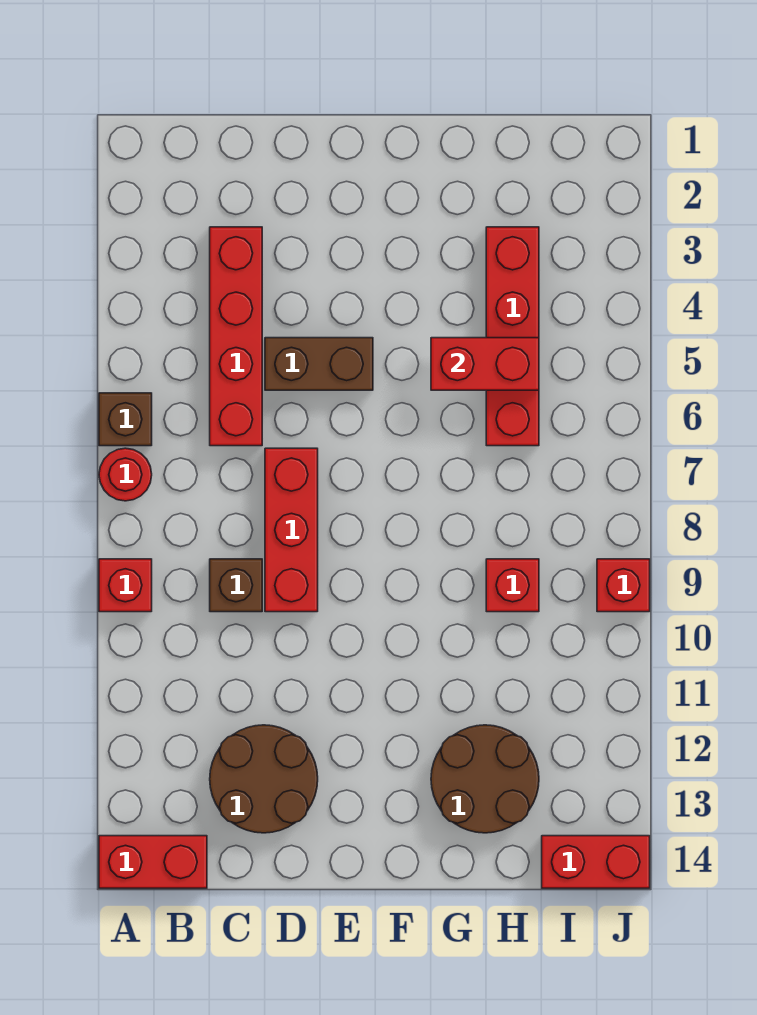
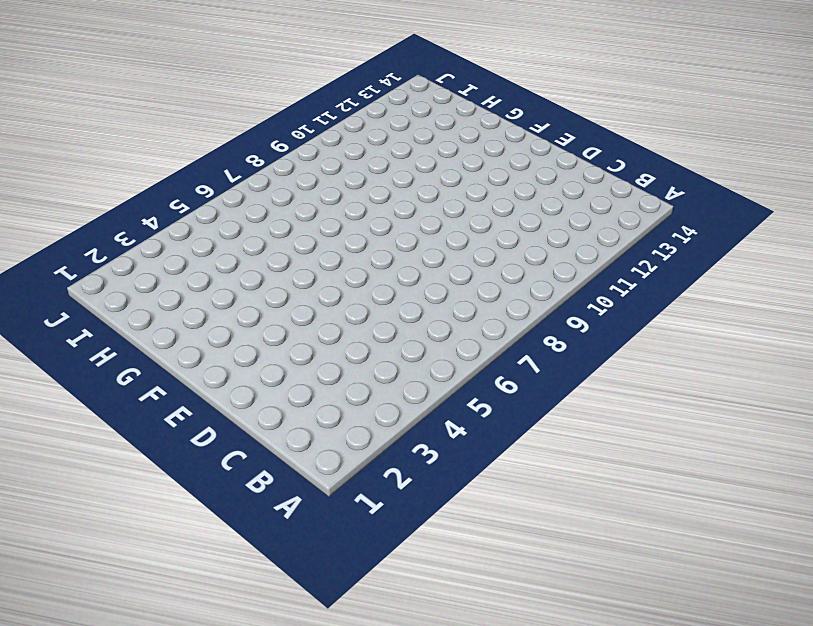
none -> brown brick A6 level 1
none -> red round brick A7 level 1
none -> red brick A9 level 1

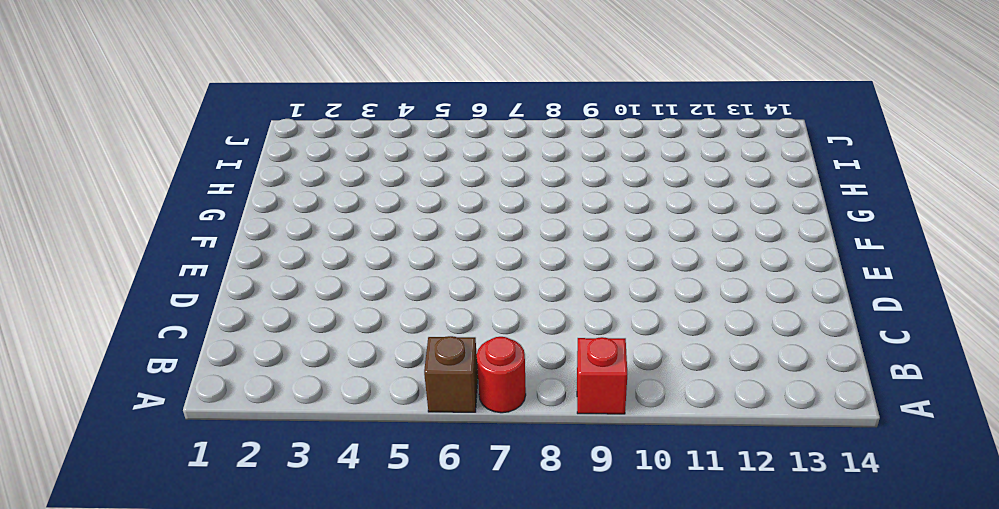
none -> red brick A14:B14 level 1
none -> red brick C3:C6 level 1
none -> brown brick C9 level 1

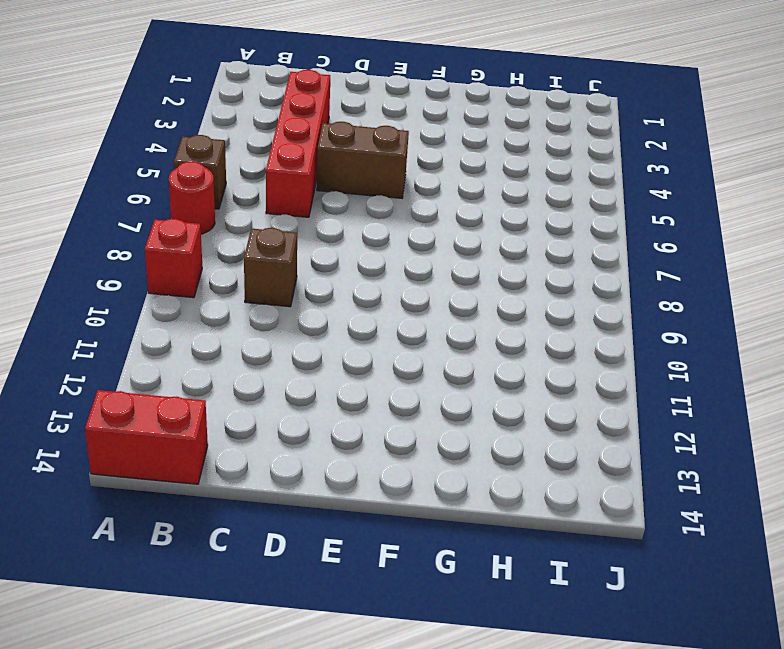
none -> brown round brick C12:D13 level 1
none -> red brick D7:D9 level 1
none -> brown round brick G12:H13 level 1

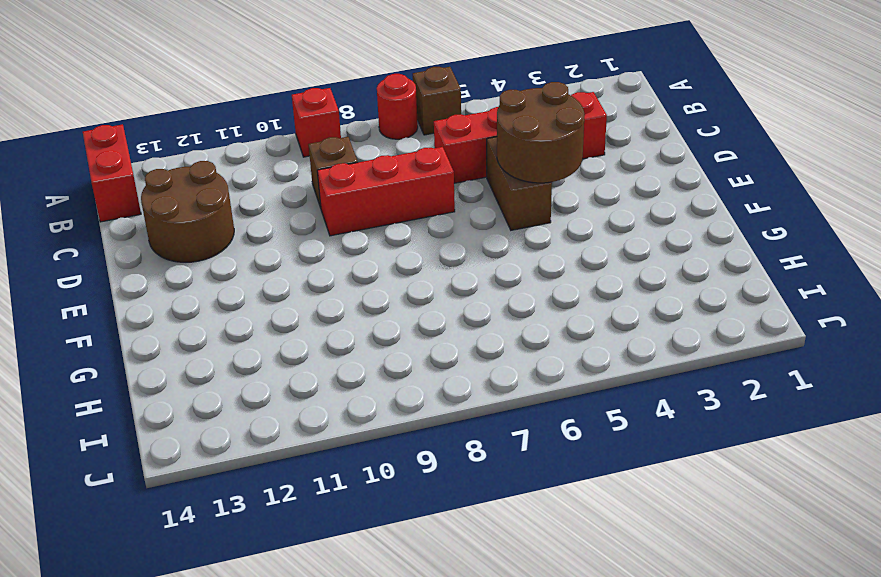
brown round brick D4:E5 level 2 -> brown round brick G12:H13 level 1
none -> red brick H3:H6 level 1
none -> red brick H9 level 1
none -> red brick I14:J14 level 1

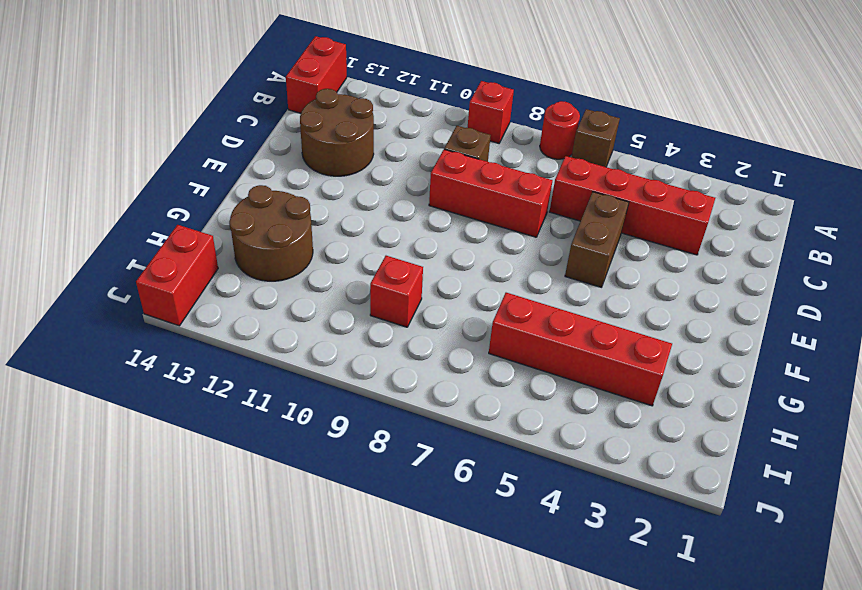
none -> red brick J9 level 1
none -> red brick G5:H5 level 2

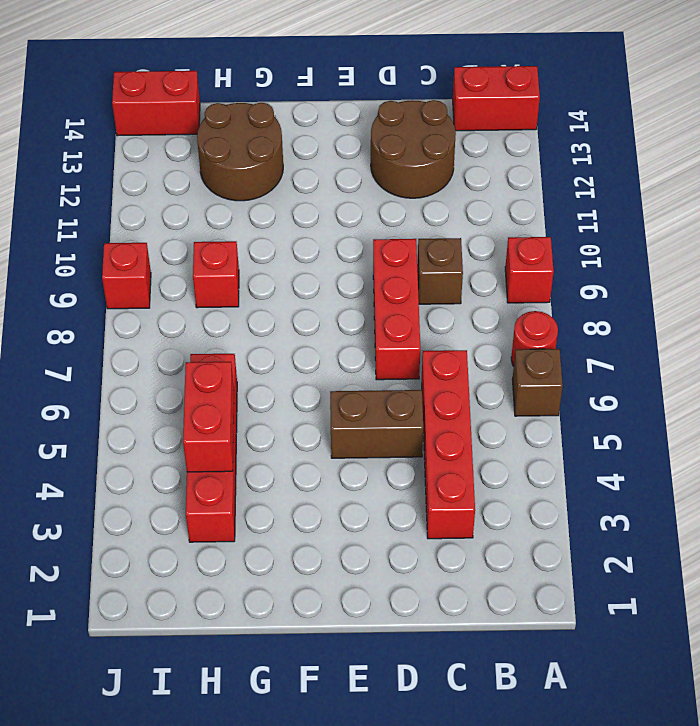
red brick H4:H5 level 2 -> red brick G5:H5 level 2

